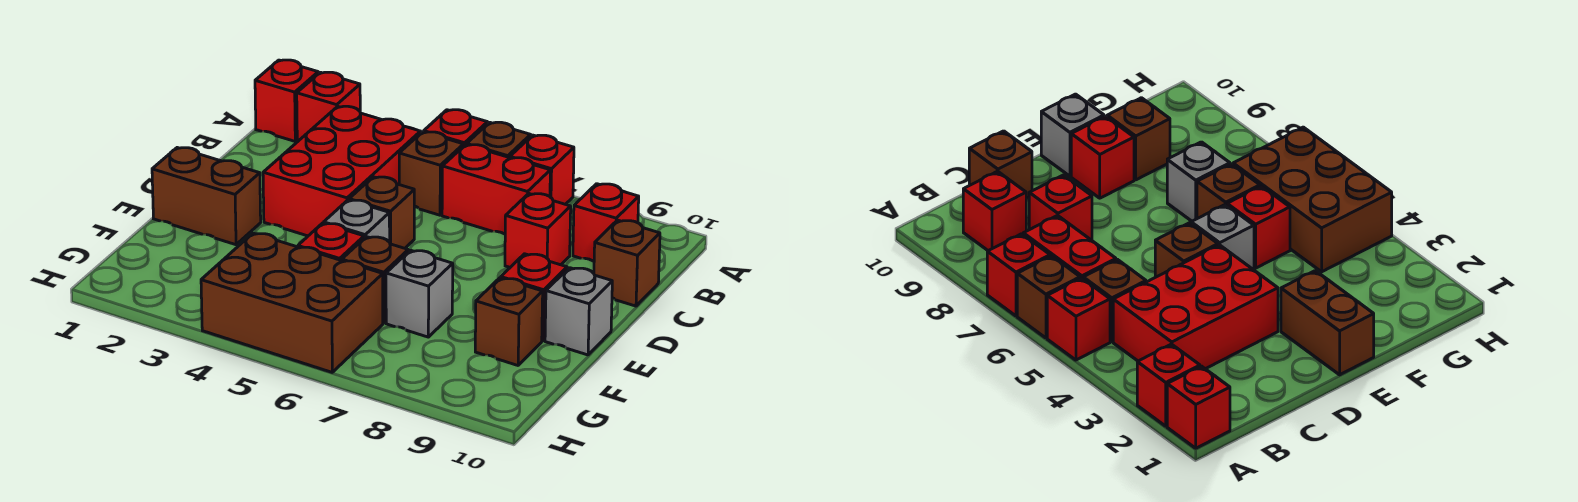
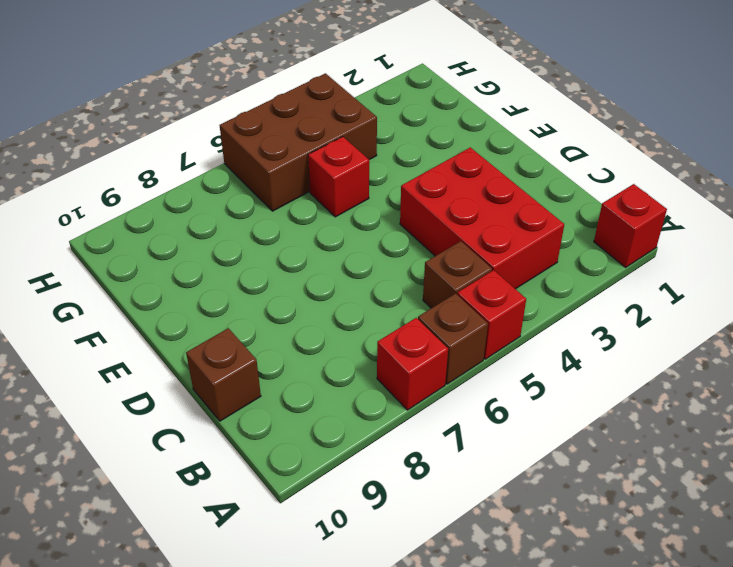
none -> red brick A2 level 1
none -> red brick B6:B7 level 1
none -> red brick B9 level 1

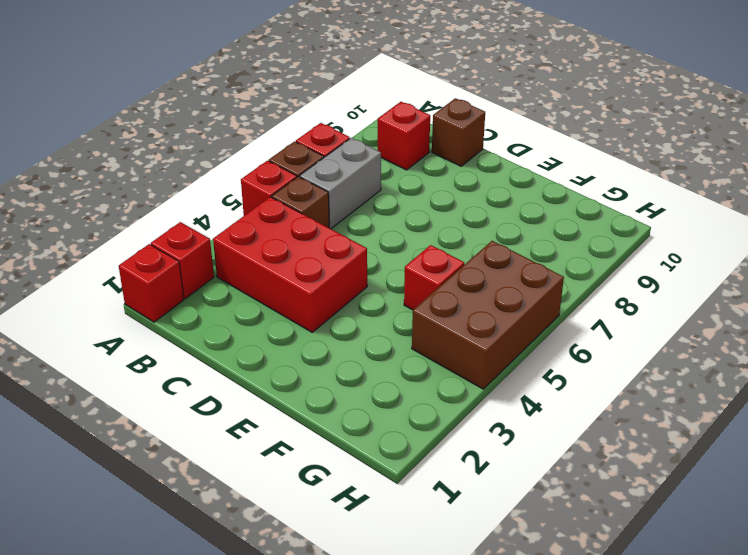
grey brick B6:B7 level 1 -> red brick B6:B7 level 1
none -> red brick C8 level 1
none -> brown brick D5 level 1
none -> brown brick E1:E2 level 1

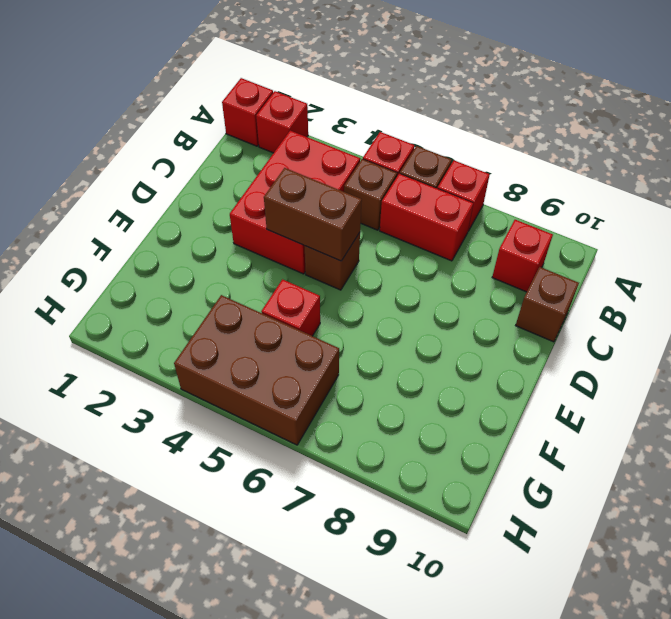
brown brick D4:D5 level 2 -> brown brick E1:E2 level 1
none -> red brick C8 level 1
none -> grey brick E5 level 1
none -> red brick E9 level 1

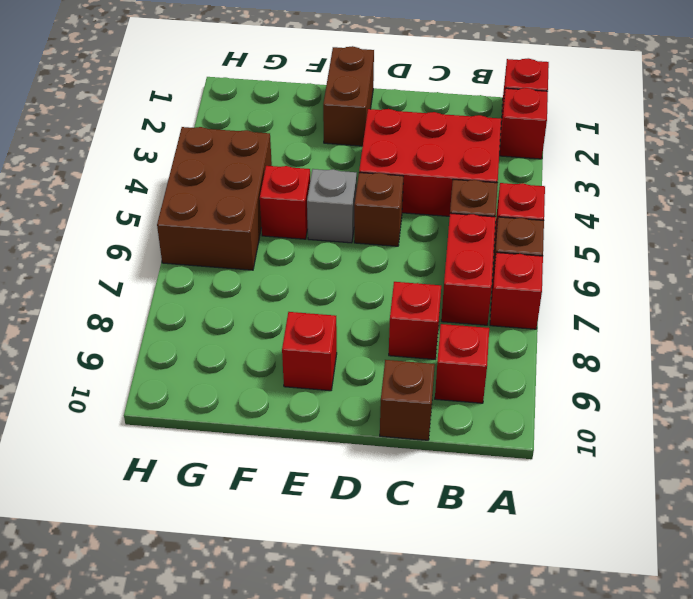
none -> grey brick E10 level 1
none -> brown brick F6 level 1
none -> grey brick F7 level 1

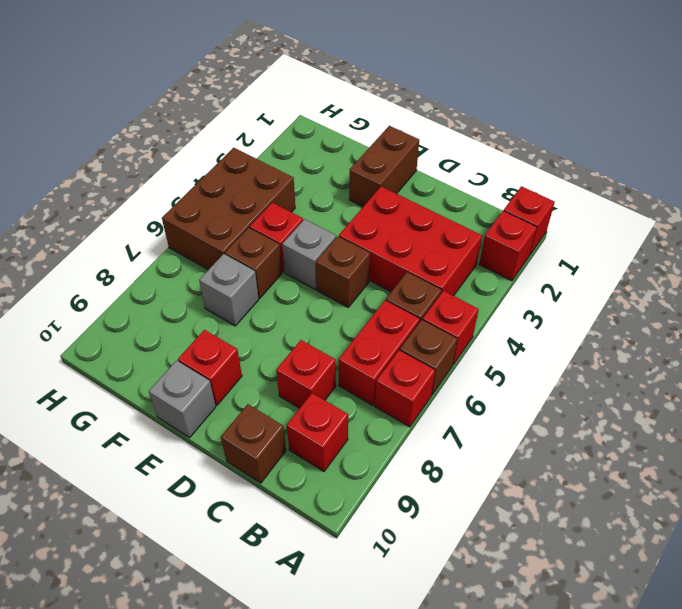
none -> brown brick F9 level 1

